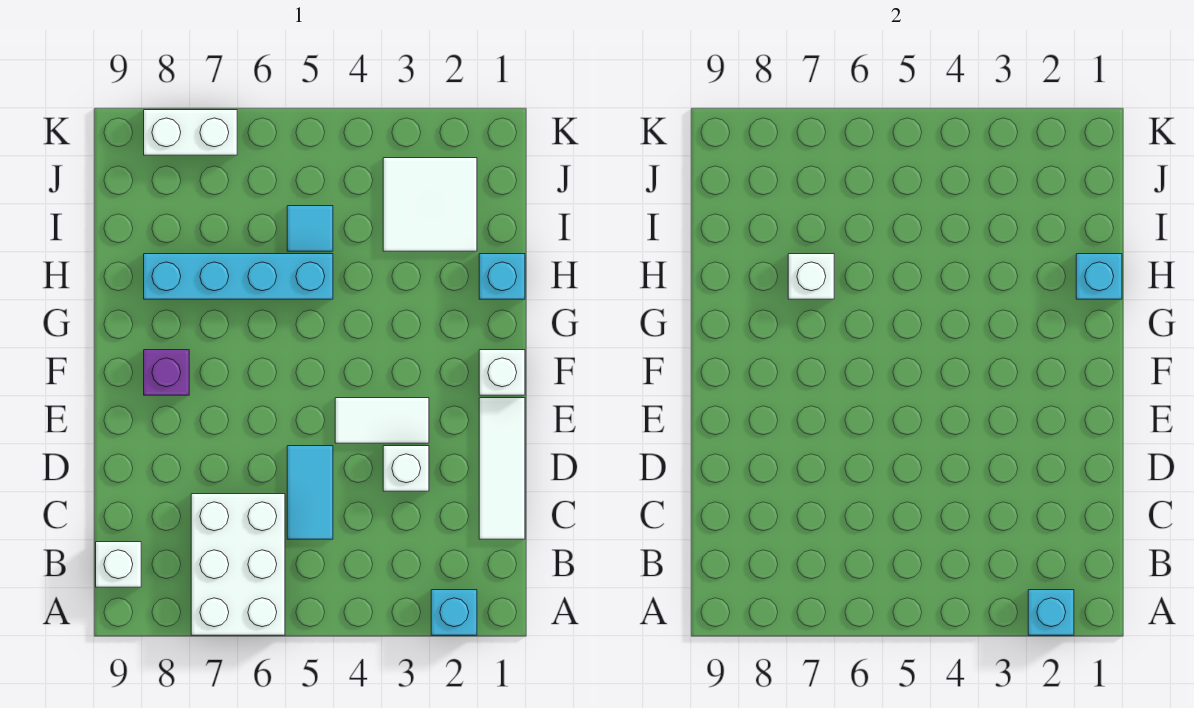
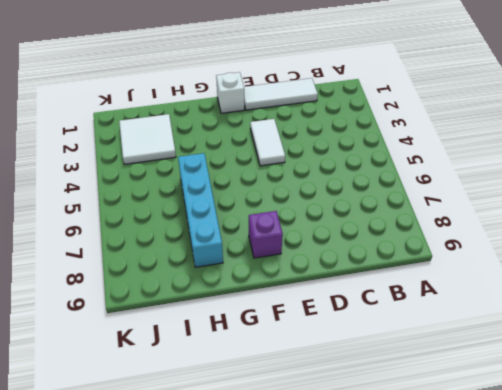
none -> cyan brick A2 level 1
none -> white brick A6:C7 level 1
none -> white brick B9 level 1

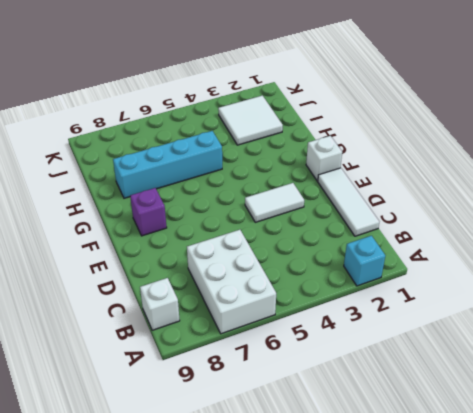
none -> cyan tile C5:D5 level 1
none -> white brick D3 level 1
none -> cyan brick H1 level 1

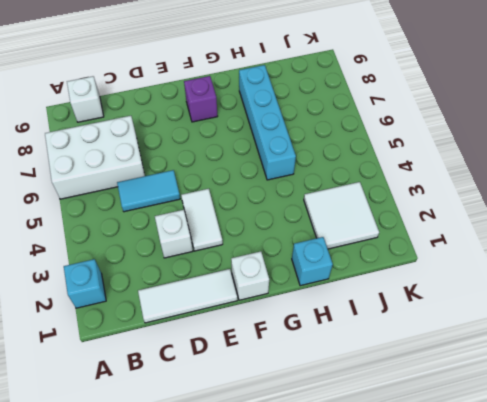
none -> cyan tile I5 level 1
none -> white brick K7:K8 level 1
none -> cyan brick A2 level 2

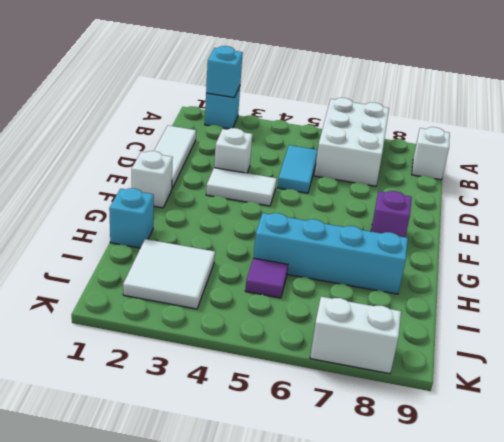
purple tile I5 level 1 -> cyan tile I5 level 1
none -> cyan brick H1 level 2
none -> white brick H7 level 2

